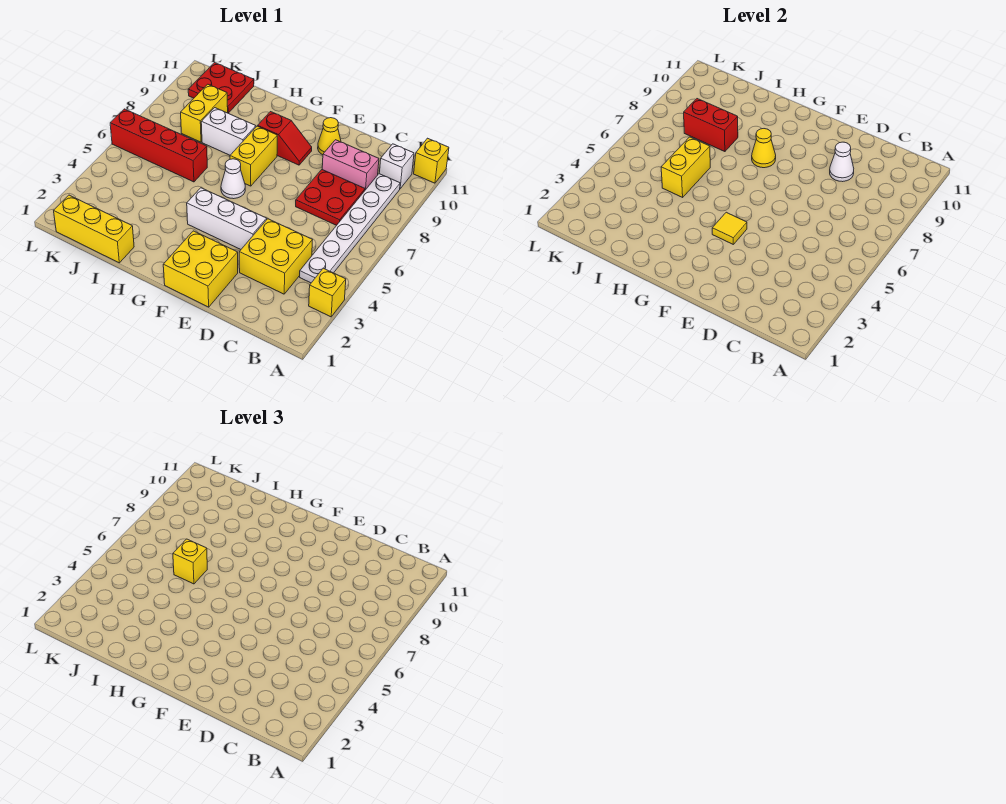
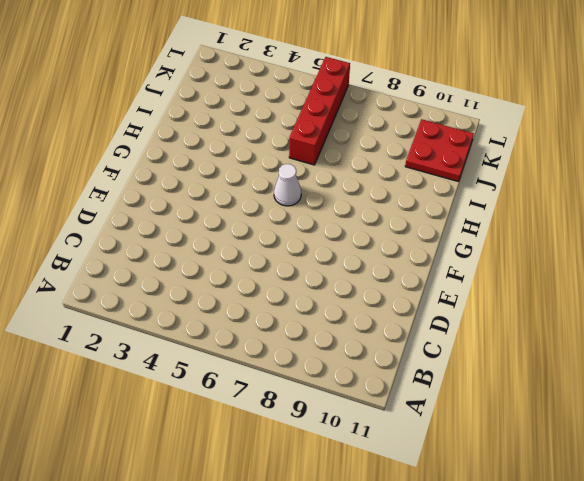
none -> yellow brick A3 level 1
none -> yellow brick A11 level 1
none -> white plate B4:B9 level 1

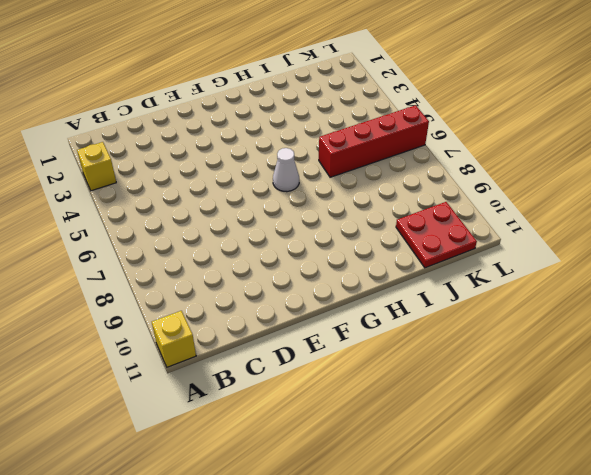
none -> white plate B4:B9 level 1
none -> white brick B10 level 1
none -> yellow brick C3:D4 level 1

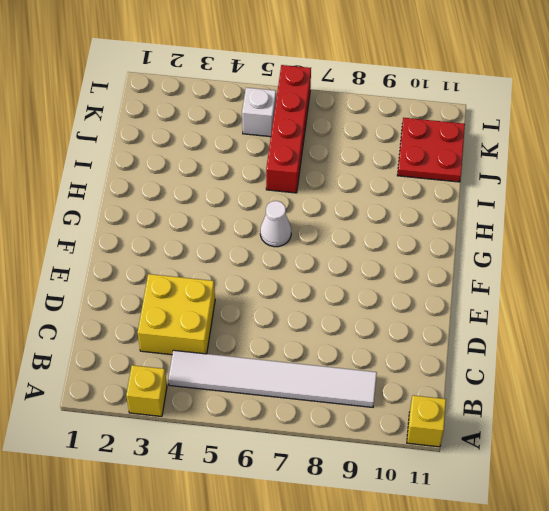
white tile B4:B9 level 1 -> white plate B4:B9 level 1
white brick K5 level 1 -> white brick B10 level 1
none -> red plate C7:D8 level 1
none -> pink brick C9:D9 level 1
none -> yellow brick E1:F2 level 1

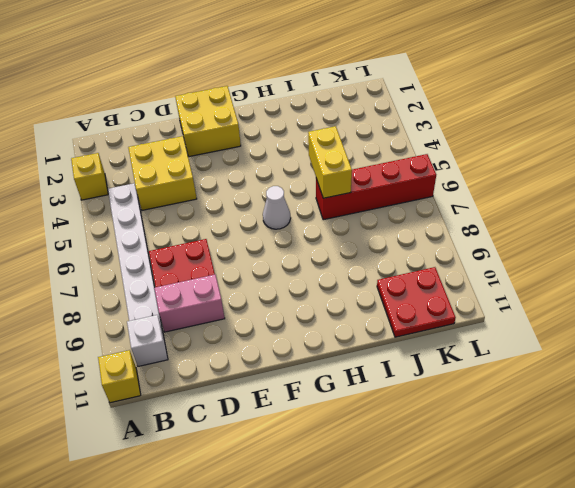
none -> white brick E4:G4 level 1
none -> yellow cone E10 level 1
none -> red slope F9:G9 level 1 top G

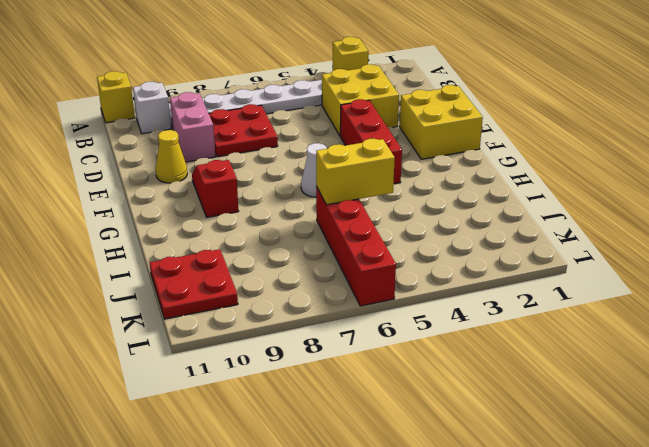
red brick E4:G4 level 1 -> white brick E4:G4 level 1
none -> yellow brick G7:G8 level 1
none -> white brick H8:I8 level 1
none -> yellow brick I1:K1 level 1

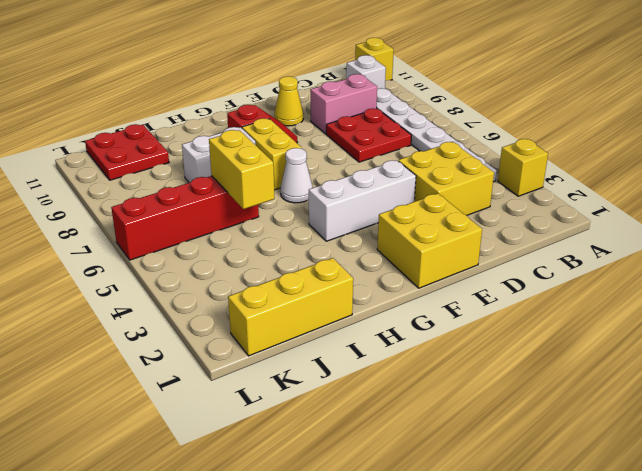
none -> yellow brick J8:J9 level 1
none -> white cone D9 level 2
none -> yellow tile F4 level 2

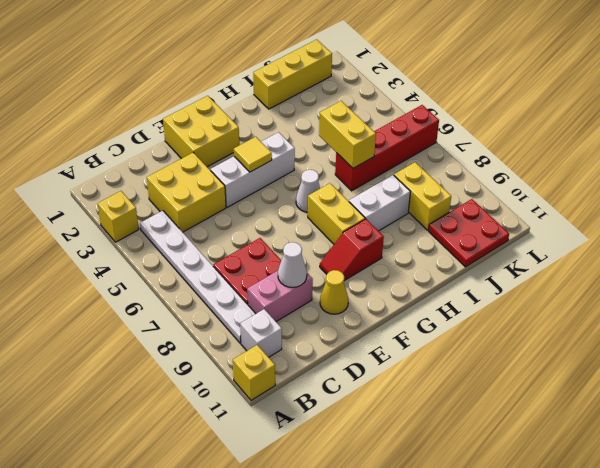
none -> yellow cone G8 level 2
none -> red brick I8:J8 level 2
none -> yellow brick I6 level 3

